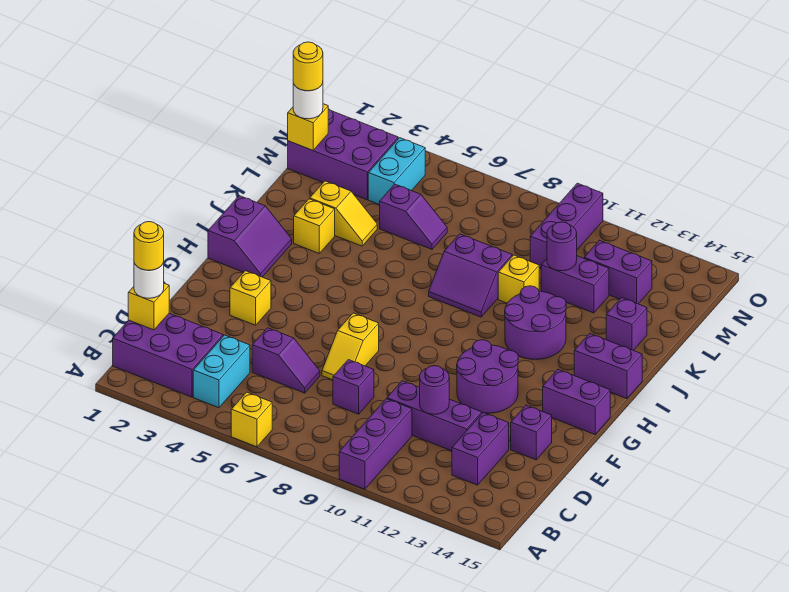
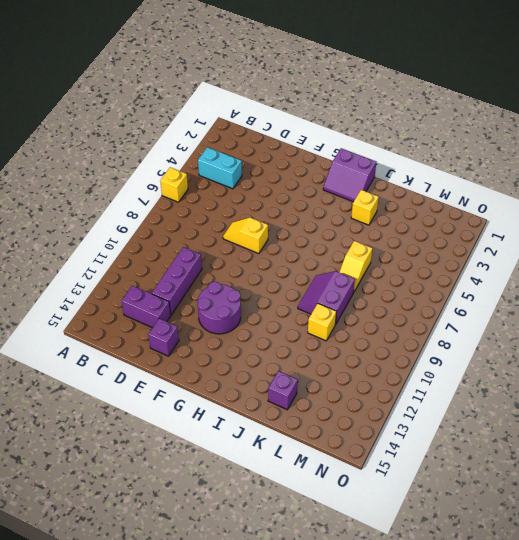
yellow slope K6:K7 level 1 top 6 -> yellow slope K3:K4 level 1 top 3
none -> purple brick A10:C10 level 1
none -> purple brick B1:C3 level 1
none -> purple slope D5:D6 level 1 top 5
none -> purple brick D8 level 1

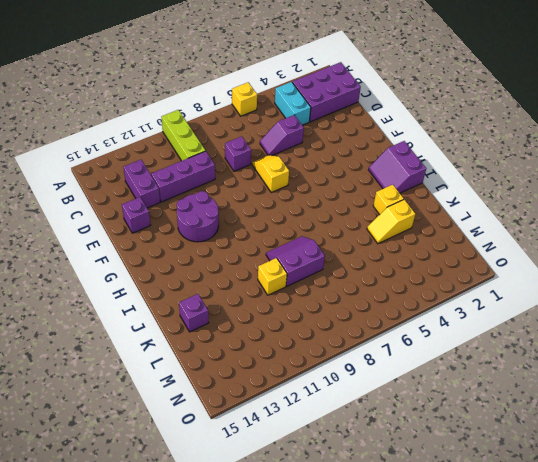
lime brick A10:C10 level 1 -> purple brick A10:C10 level 1
none -> yellow brick F3 level 1
none -> purple brick G14:G15 level 1
none -> purple round brick I11:J12 level 1
none -> purple brick I14:I15 level 1

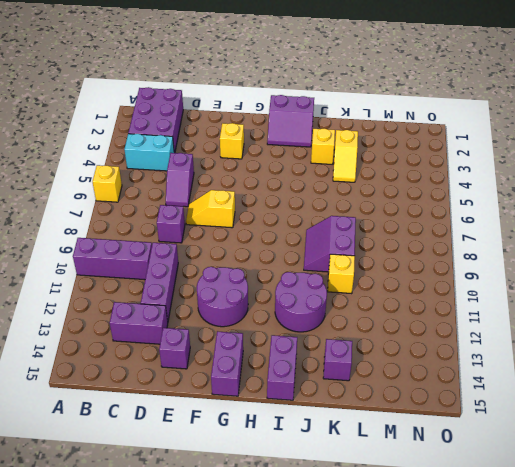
none -> purple slope L5:L6 level 1 top 5
none -> purple brick L11:L12 level 1
none -> purple brick M1:N3 level 1
none -> cyan brick M4:N4 level 1

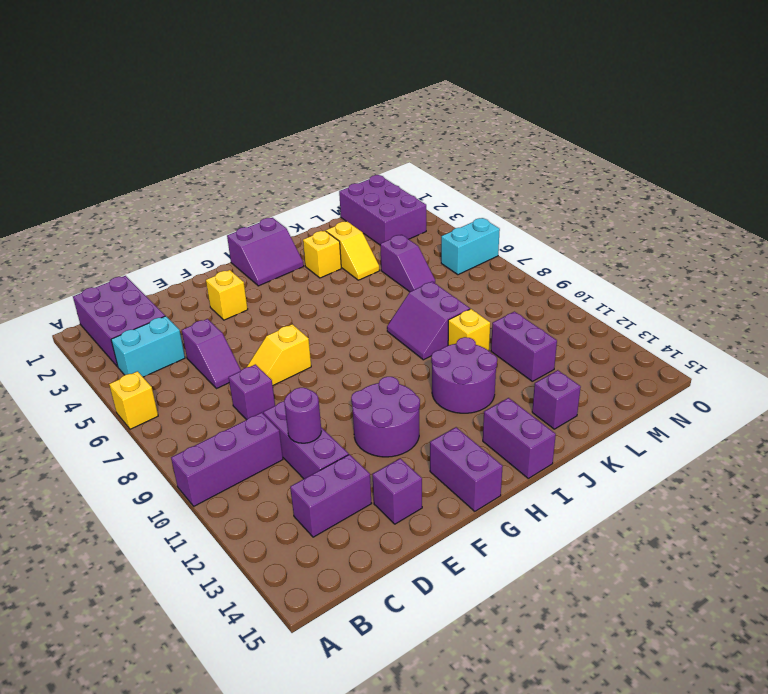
cyan brick N6:O6 level 1 -> cyan brick M4:N4 level 1
none -> purple brick M10:O10 level 1
none -> purple brick M12:M13 level 1
none -> yellow brick C1 level 2
none -> purple round brick L11 level 2

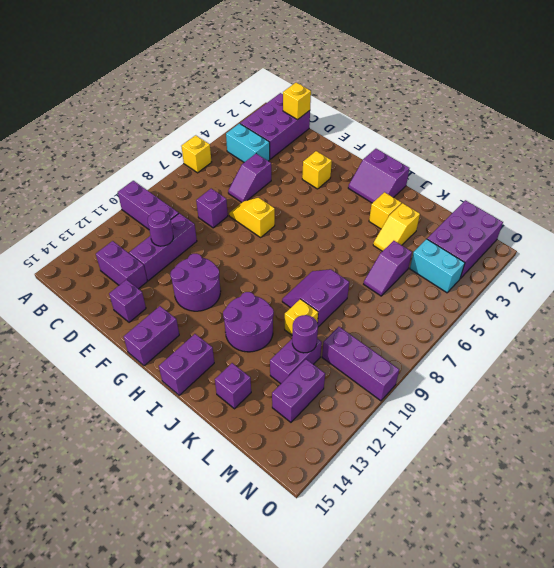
none -> yellow brick M1 level 2
none -> white round brick C1 level 3
none -> white round brick M1 level 3
none -> yellow round brick C1 level 4

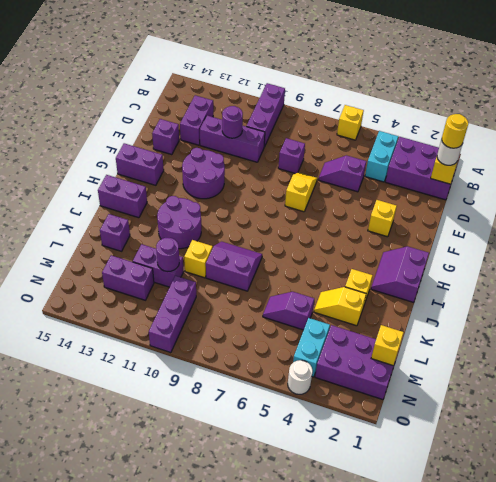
white round brick O4 level 1 -> white round brick M1 level 3
none -> yellow round brick M1 level 4

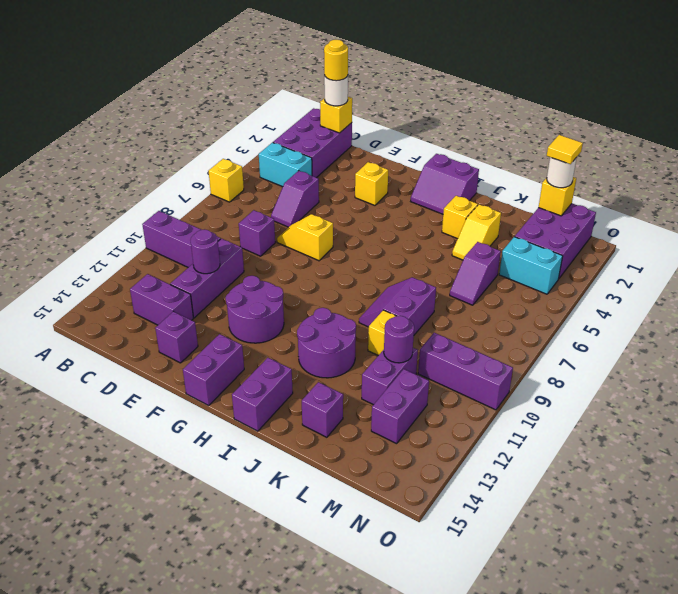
yellow tile M1 level 4 -> yellow round brick M1 level 4

